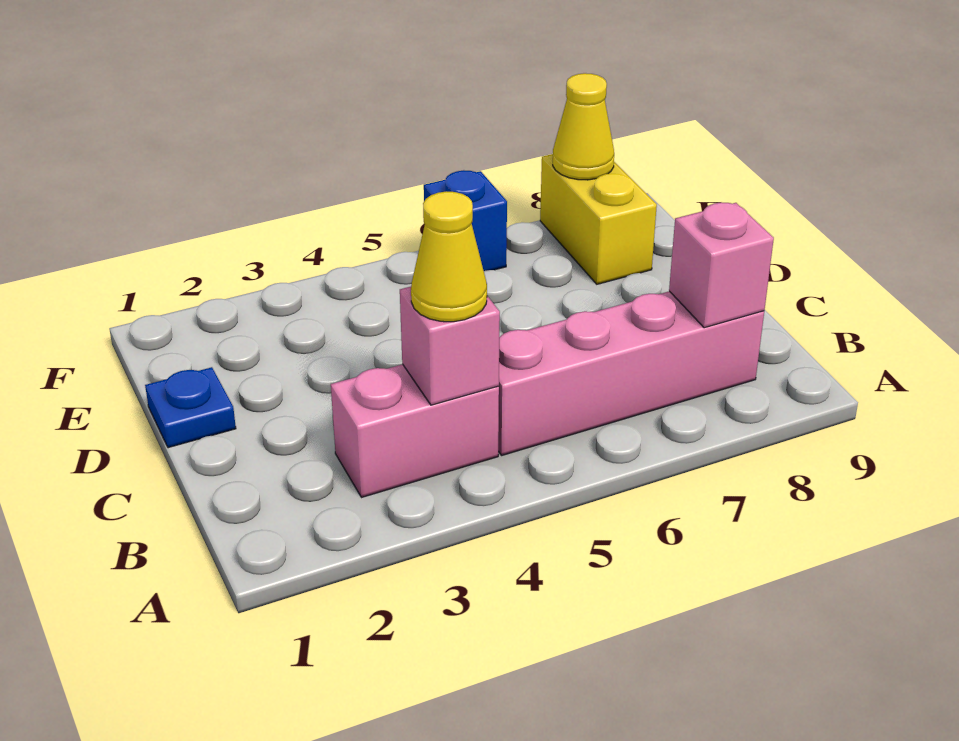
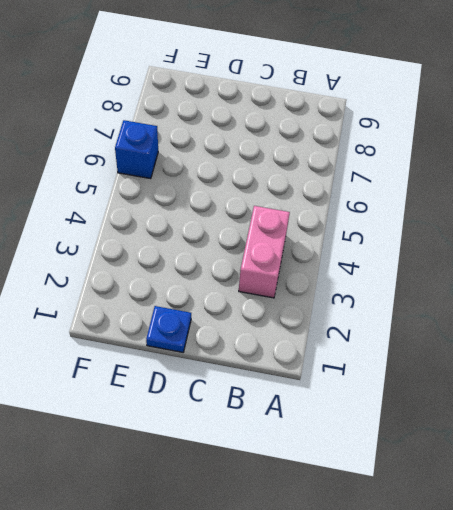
none -> pink brick B5:B8 level 1
none -> yellow brick E8:F8 level 1

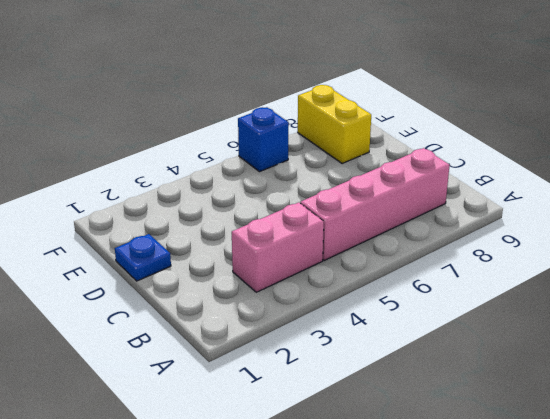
none -> pink brick B4 level 2
none -> pink brick B8 level 2

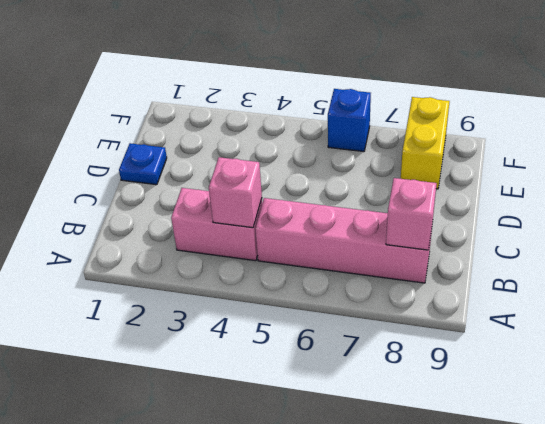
none -> yellow cone F8 level 2
none -> yellow cone B4 level 3

